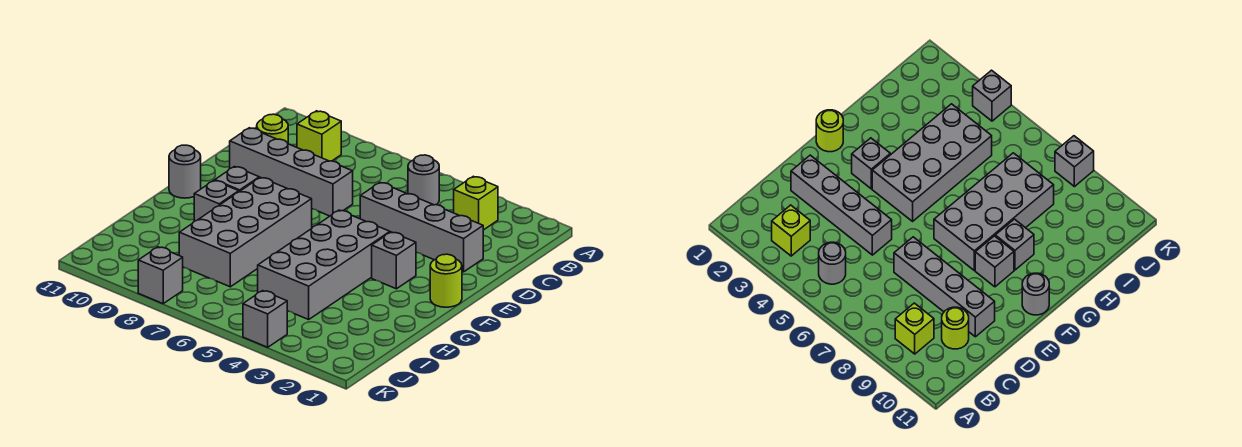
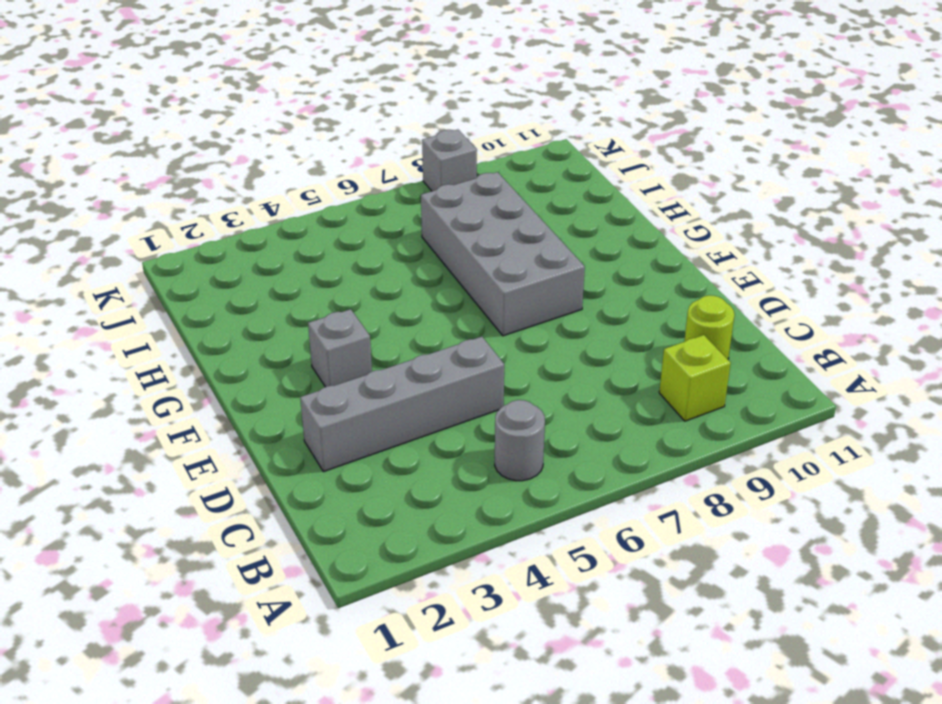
none -> lime brick B3 level 1
none -> grey brick D7:D10 level 1
none -> lime round brick F1 level 1

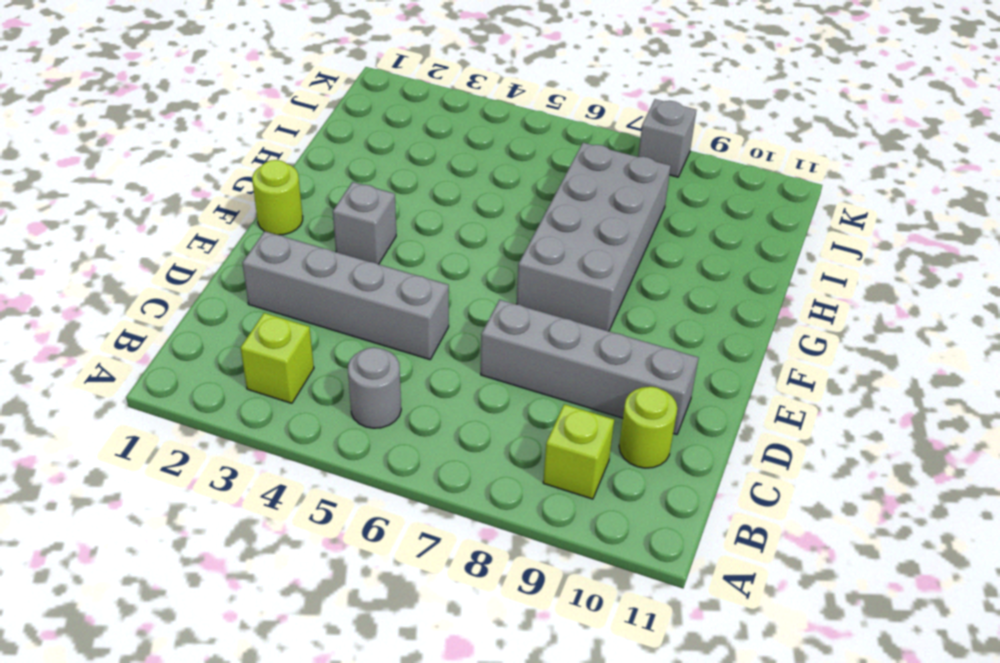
none -> grey brick F4:I5 level 1
none -> grey brick F9 level 1
none -> grey round brick F11 level 1

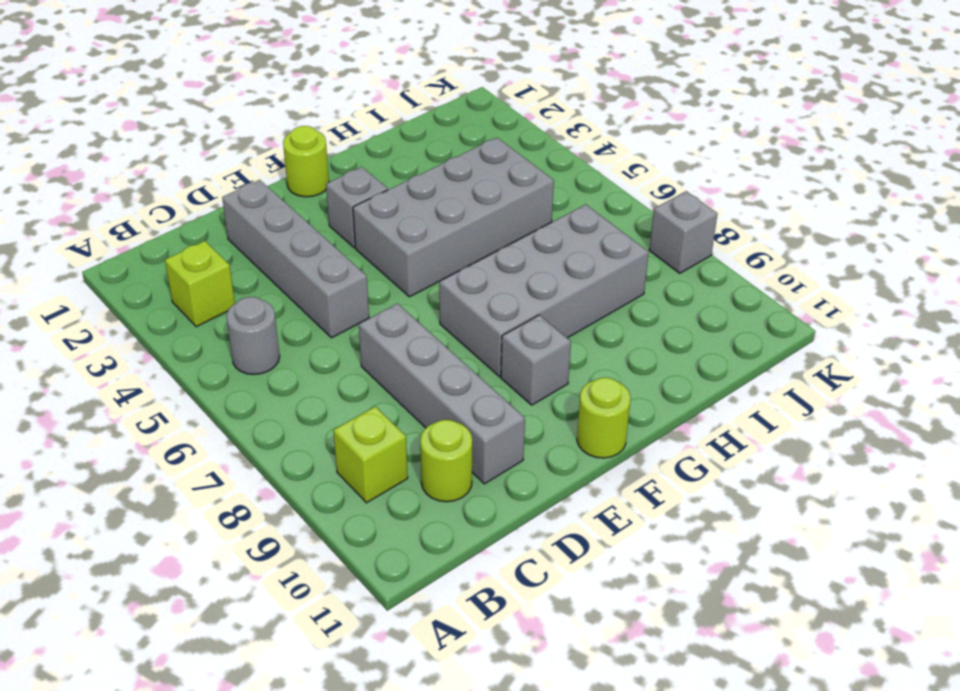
lime round brick F11 level 1 -> grey round brick F11 level 1
none -> grey brick G9 level 1
none -> grey brick K4 level 1

